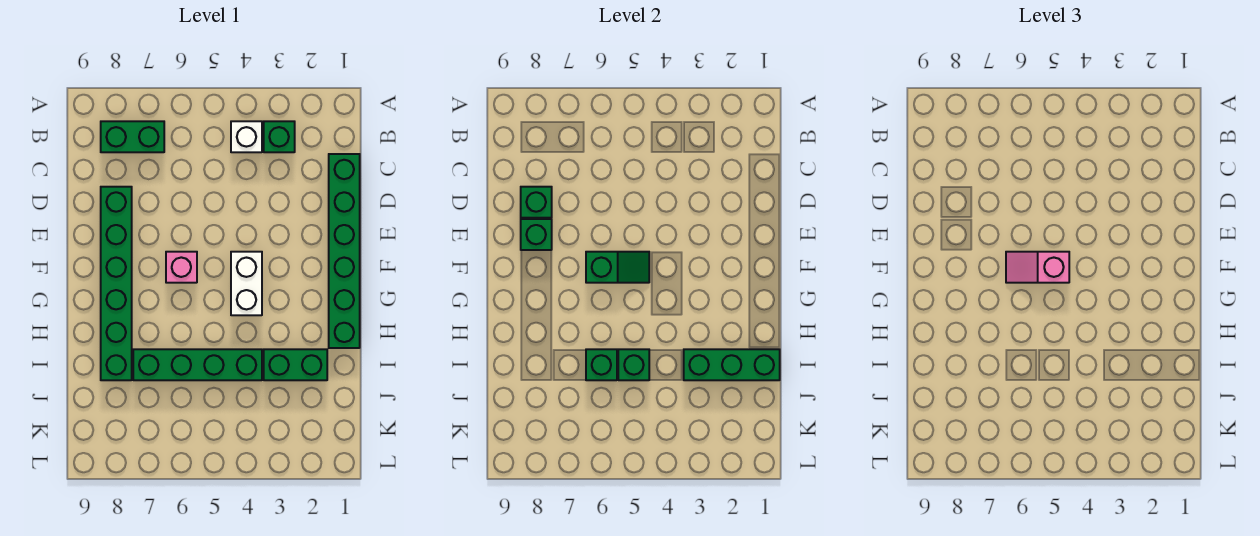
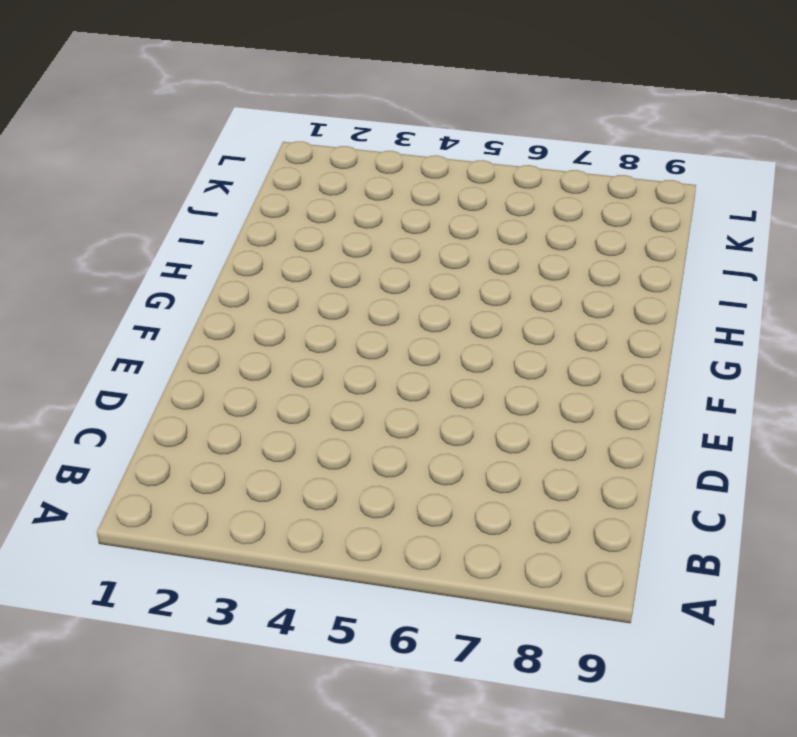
none -> green brick B3 level 1
none -> white brick B4 level 1
none -> green brick B7:B8 level 1

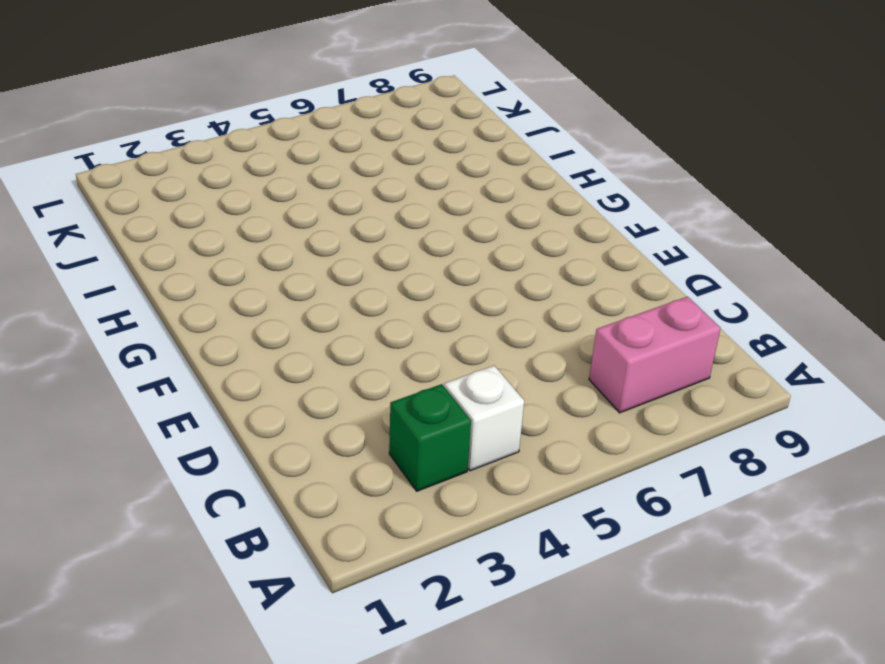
pink brick B7:B8 level 1 -> green brick B7:B8 level 1
none -> green brick C1:H1 level 1
none -> green brick D8:I8 level 1
none -> white brick F4:G4 level 1

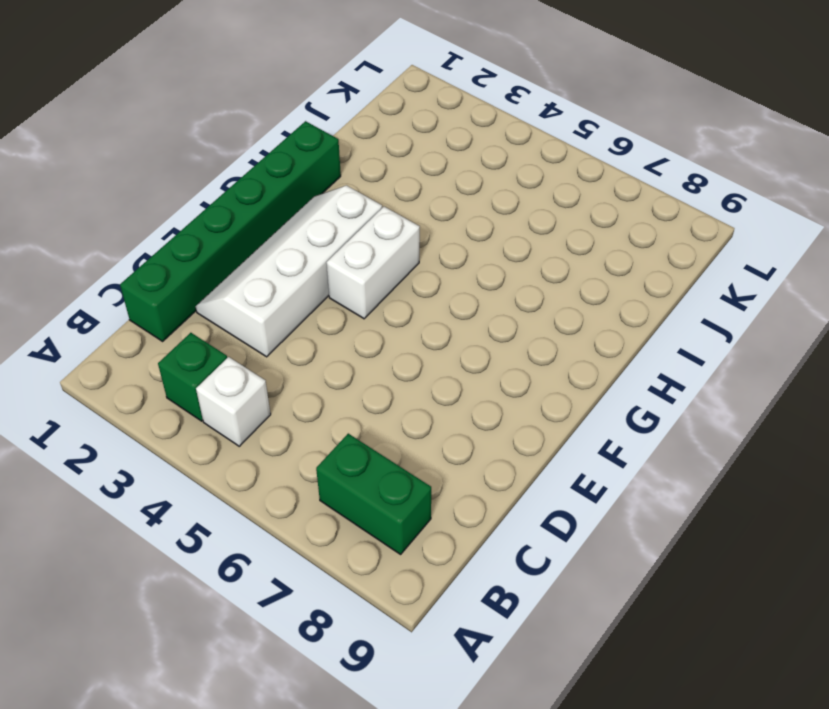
white slope D2:G3 level 1 top 3 -> none
none -> green brick D8:I8 level 1
none -> pink brick F6 level 1
none -> green brick I2:I3 level 1

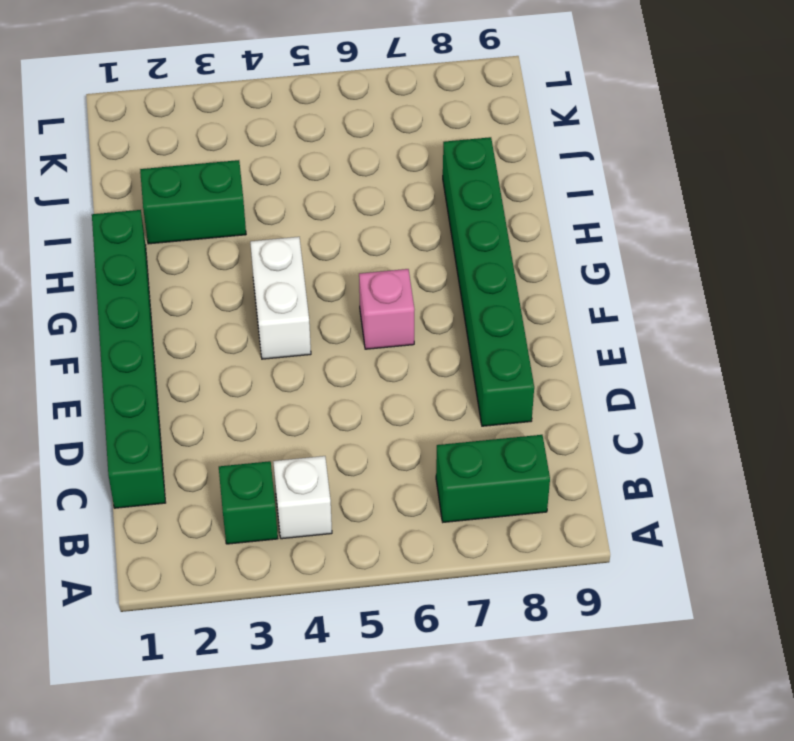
none -> green brick I4:I7 level 1
none -> green brick D8 level 2
none -> green brick E8 level 2

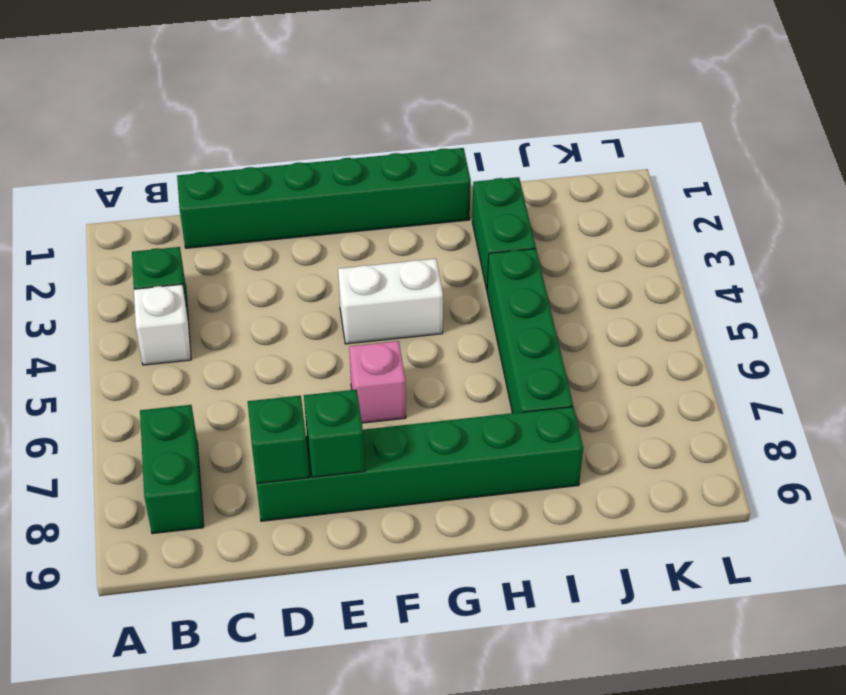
none -> green slope F5:F6 level 2 top 6
none -> green brick I1:I3 level 2
none -> green brick I5 level 2

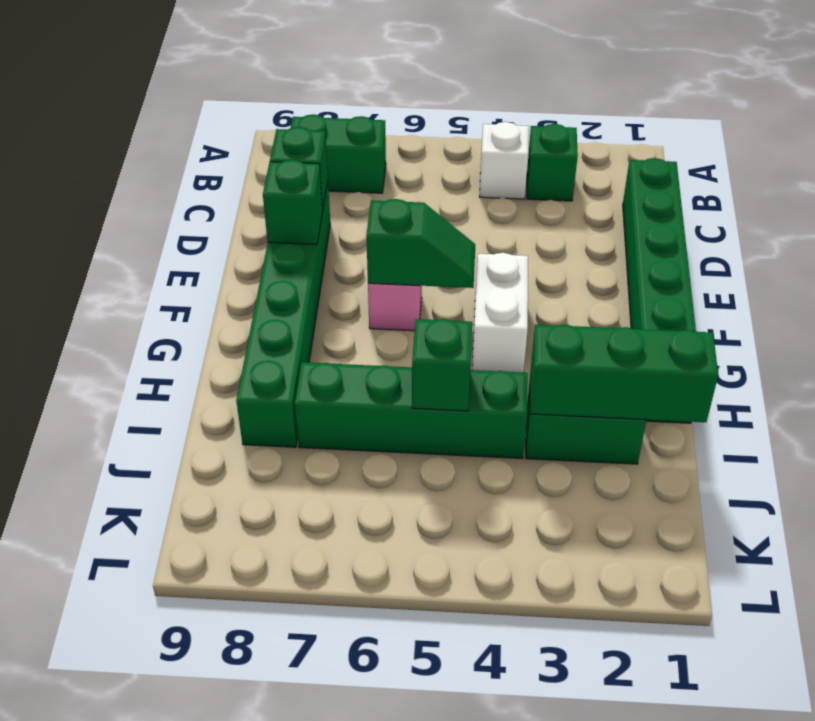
none -> green brick I6 level 2
none -> pink slope F5:F6 level 3 top 5

